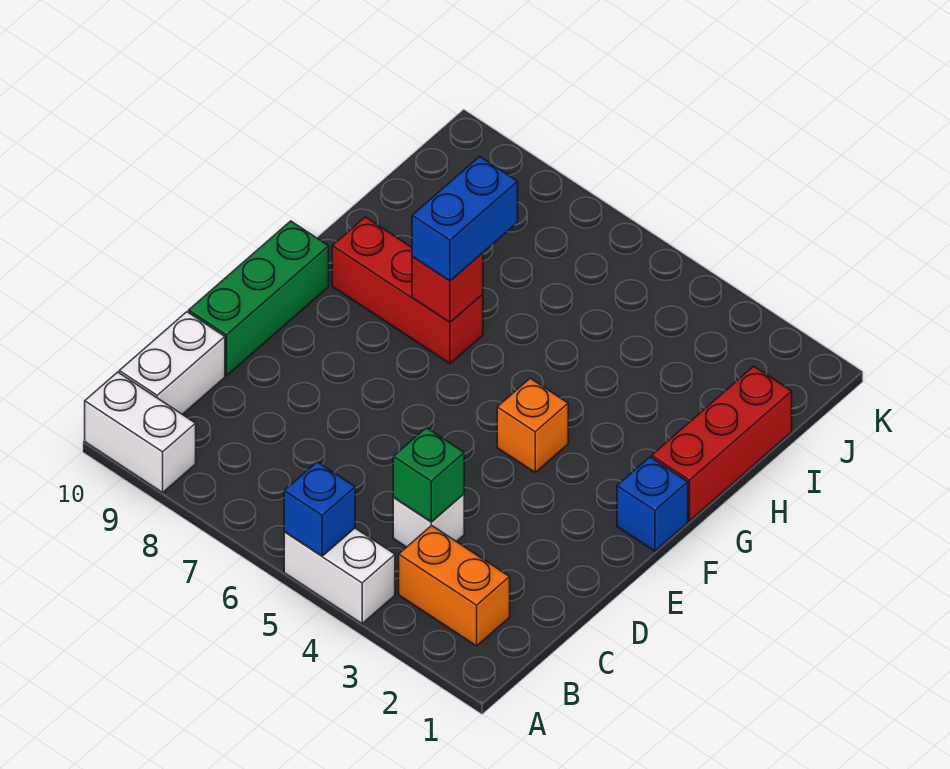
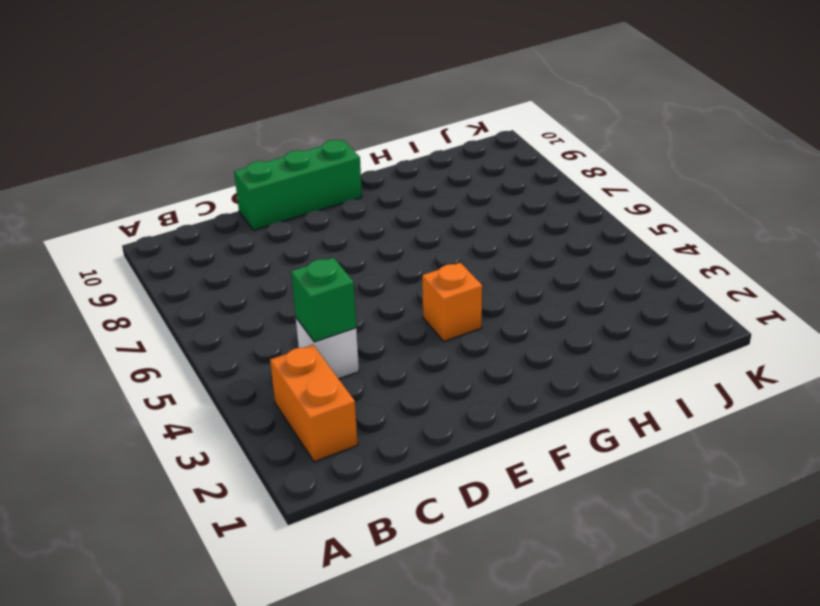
none -> white brick A4:A5 level 1
none -> white brick A9:A10 level 1
none -> white brick B10:C10 level 1

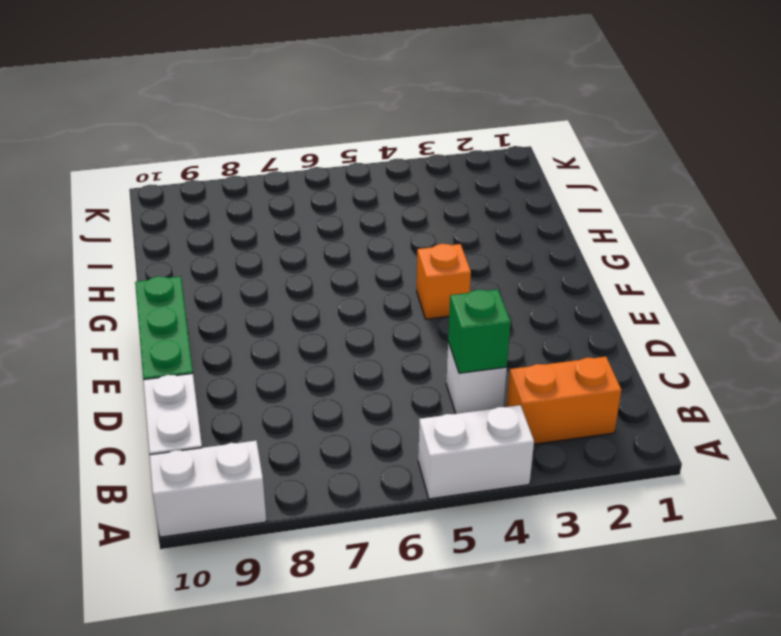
none -> blue brick F1 level 1
none -> red brick G1:I1 level 1
none -> red brick G7:G9 level 1

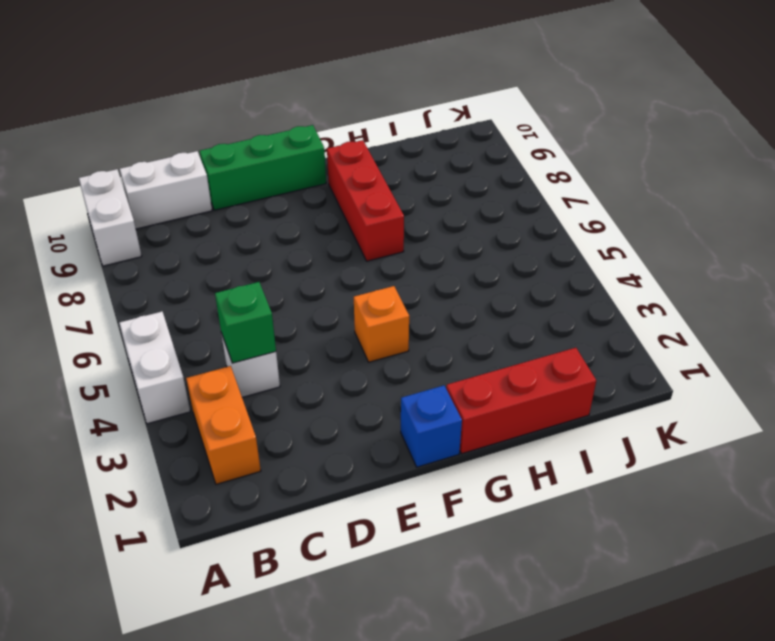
none -> blue brick A5 level 2
none -> red brick G7 level 2
none -> blue brick G7:H7 level 3

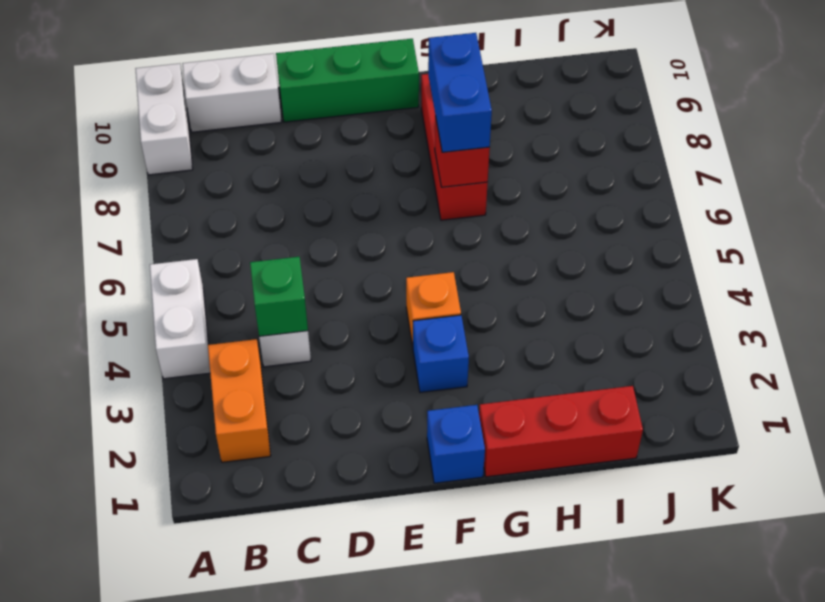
blue brick F3 level 1 -> blue brick A5 level 2
blue brick G7:G8 level 3 -> blue brick G7:H7 level 3

